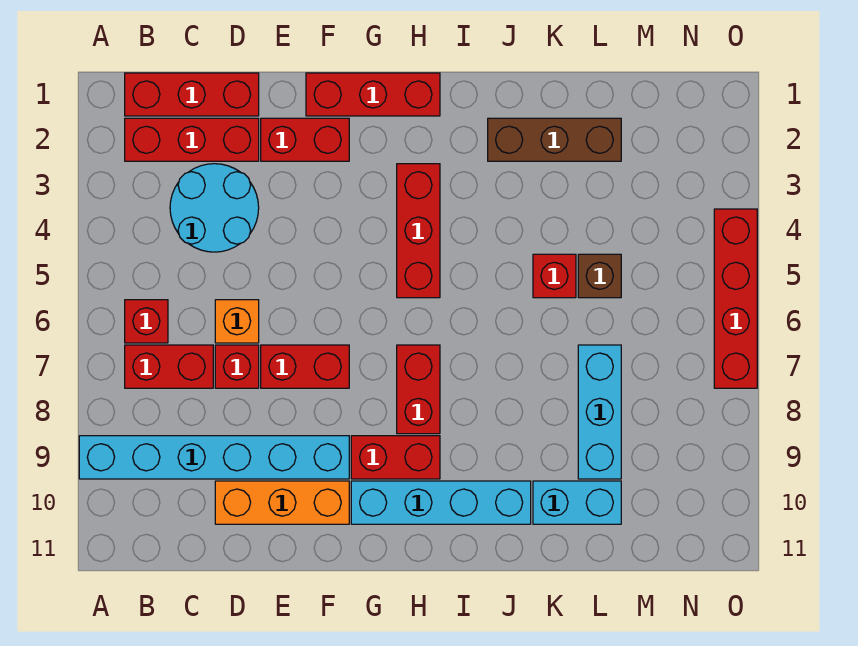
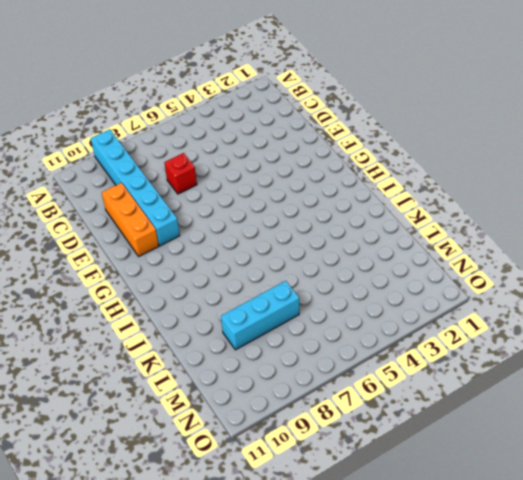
none -> red brick B1:D1 level 1
none -> red brick B2:D2 level 1
none -> red brick B6 level 1

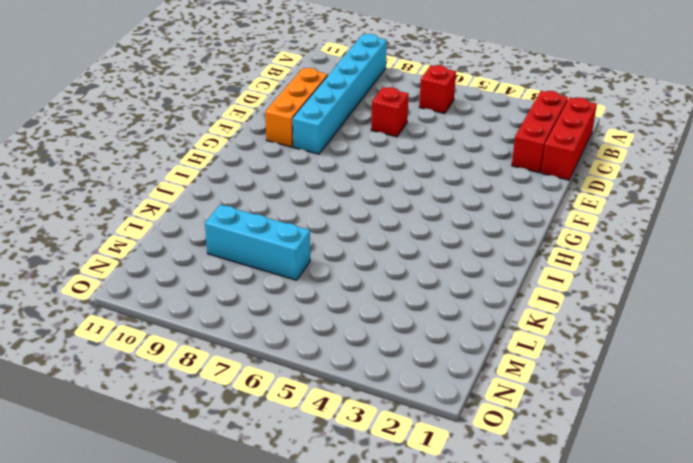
none -> red brick B7:C7 level 1
none -> cyan round brick C3:D4 level 1
none -> orange brick D6 level 1

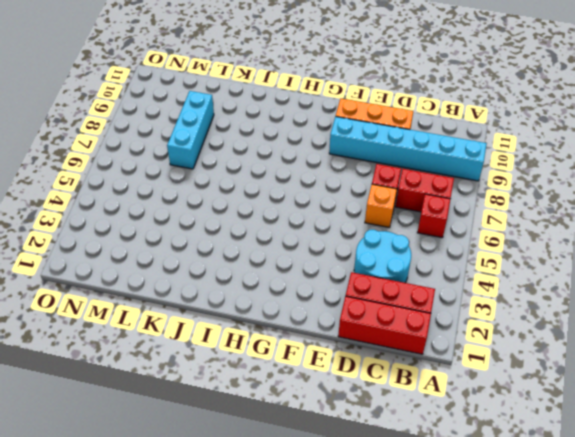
none -> red brick E2:F2 level 1
none -> red brick E7:F7 level 1
none -> red brick F1:H1 level 1

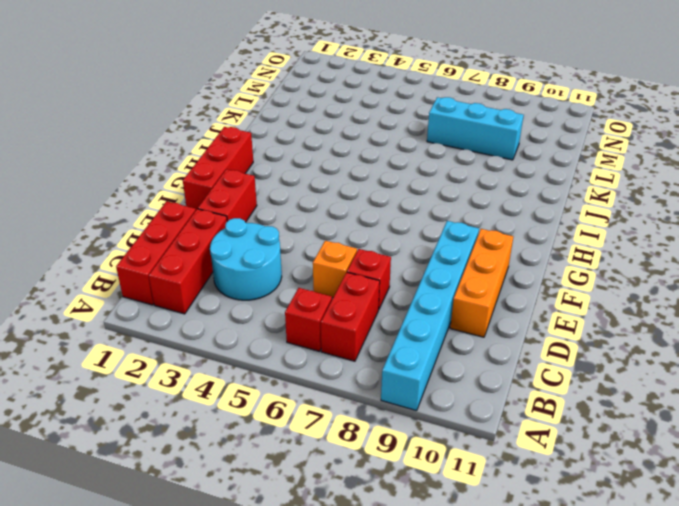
none -> red brick E7:F7 level 1
none -> red brick G9:H9 level 1
none -> cyan brick G10:J10 level 1

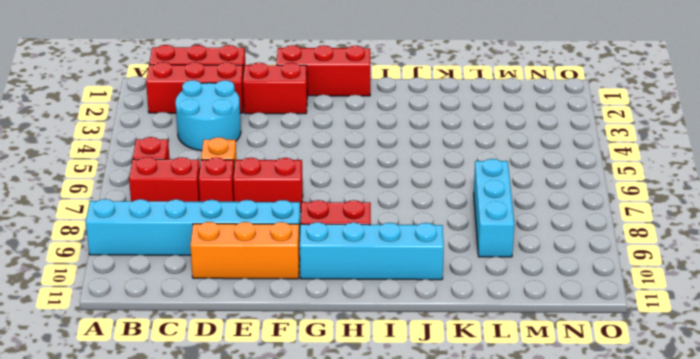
none -> red brick H3:H5 level 1
none -> red brick H7:H8 level 1
none -> brown brick J2:L2 level 1

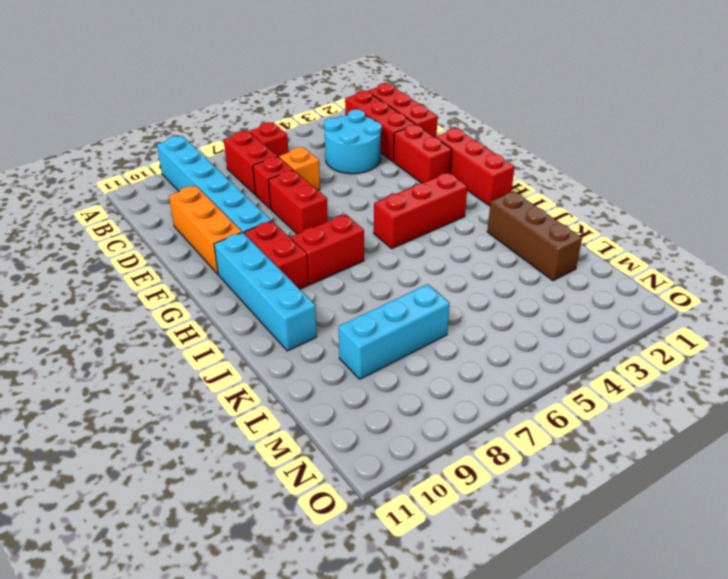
none -> red brick K5 level 1
none -> cyan brick K10:L10 level 1
none -> brown brick L5 level 1

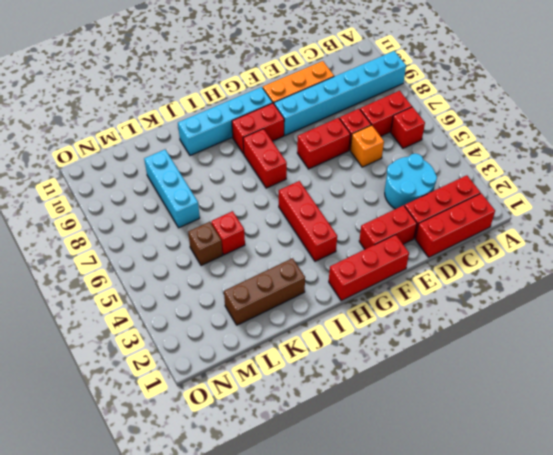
none -> cyan brick K10:L10 level 1
none -> red brick O4:O7 level 1

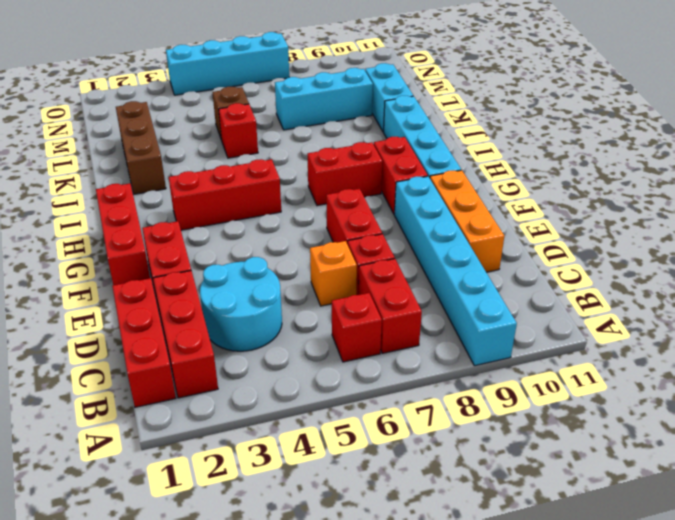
cyan brick O4:O7 level 1 -> red brick O4:O7 level 1

